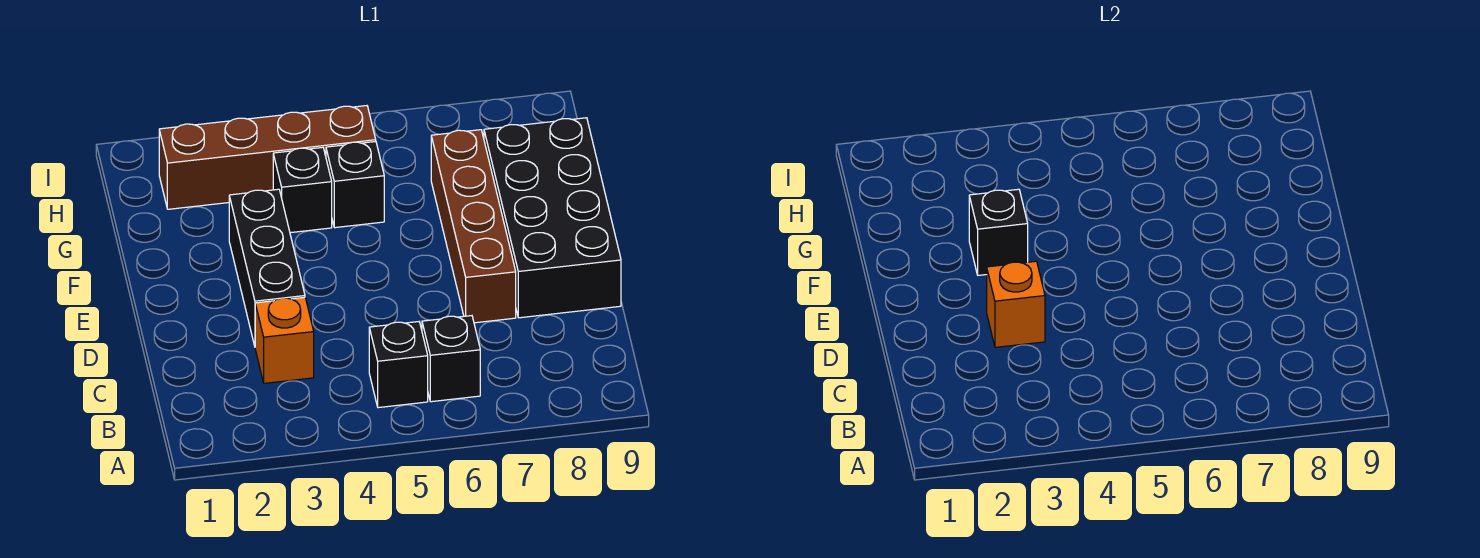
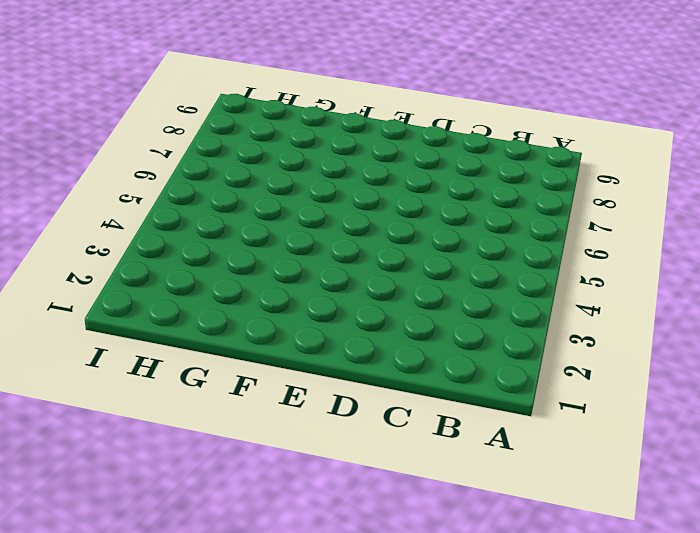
none -> black brick B5 level 1
none -> black brick B6 level 1

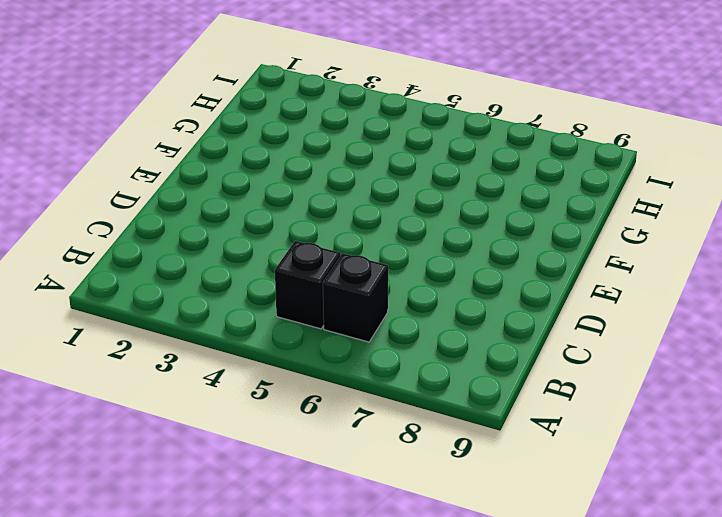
none -> orange brick C3 level 1
none -> black brick D3:F3 level 1

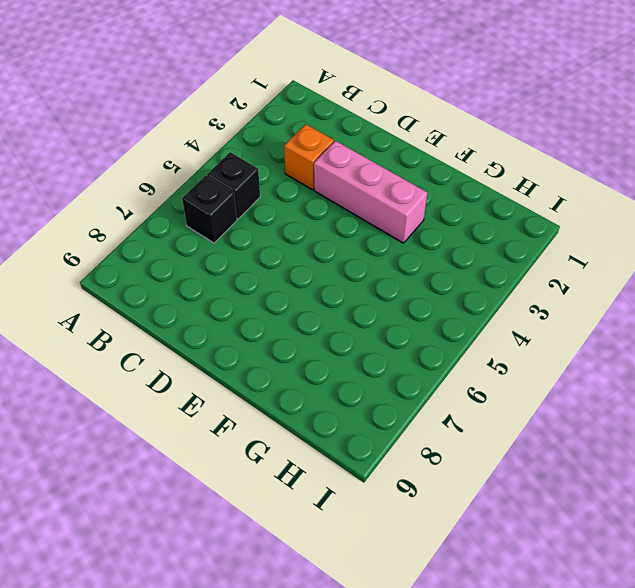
pink brick D3:F3 level 1 -> black brick D3:F3 level 1
none -> brown brick D7:G7 level 1
none -> black brick D8:G9 level 1

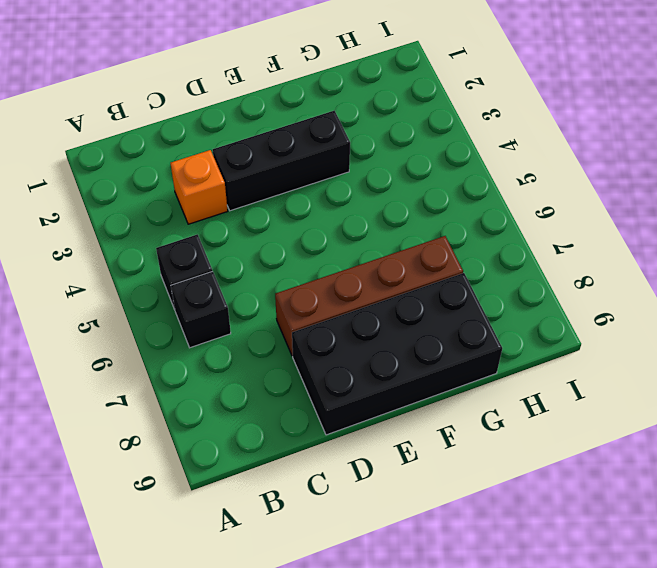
none -> black brick G4 level 1
none -> black brick G5 level 1

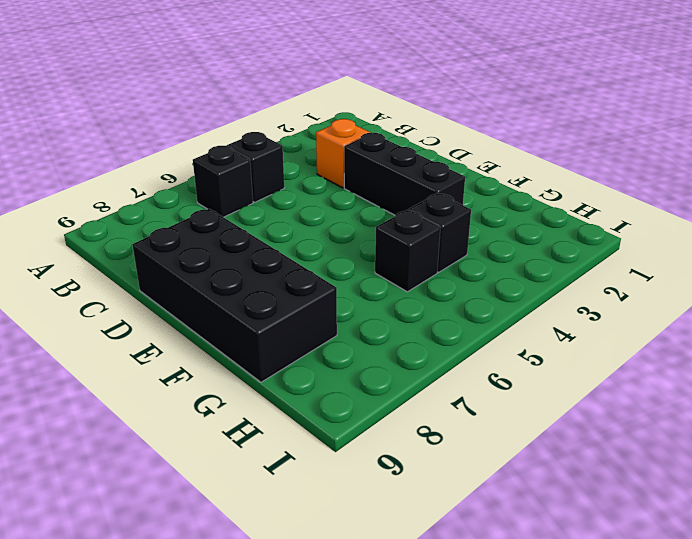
none -> brown brick D7:G7 level 1
none -> brown brick H2:H5 level 1

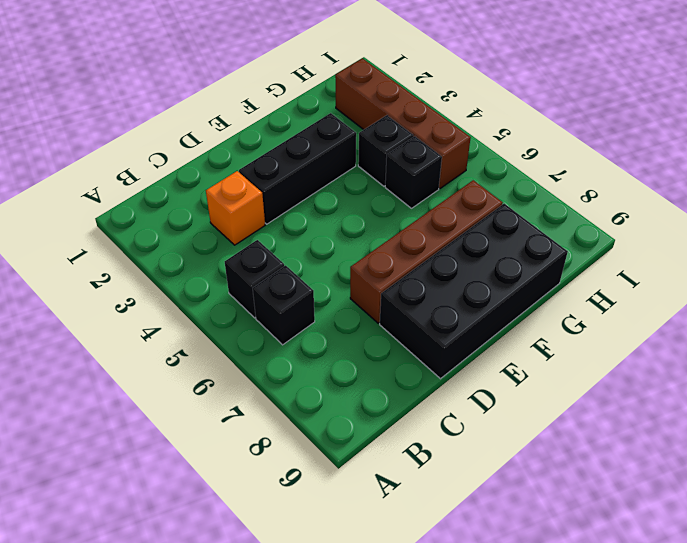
none -> orange brick D3 level 2
none -> black brick F3 level 2

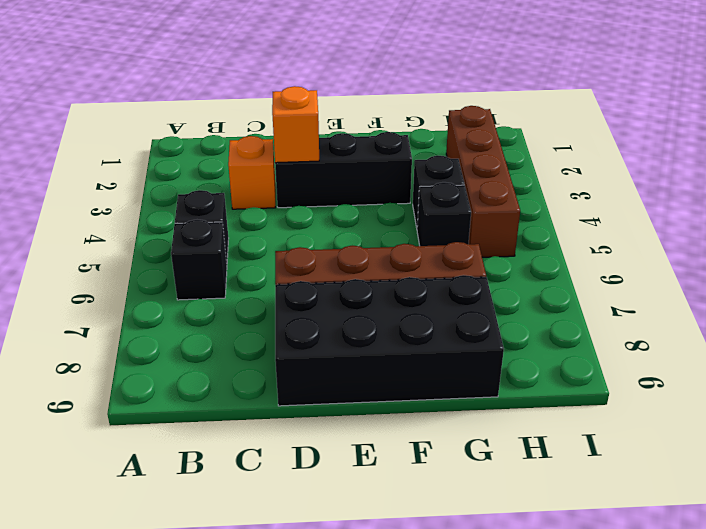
none -> black brick F3 level 2

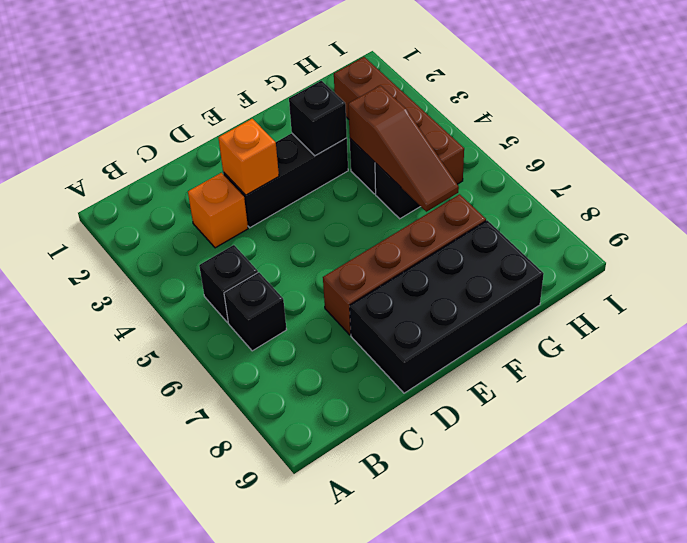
brown slope G4:G6 level 2 top 4 -> none

